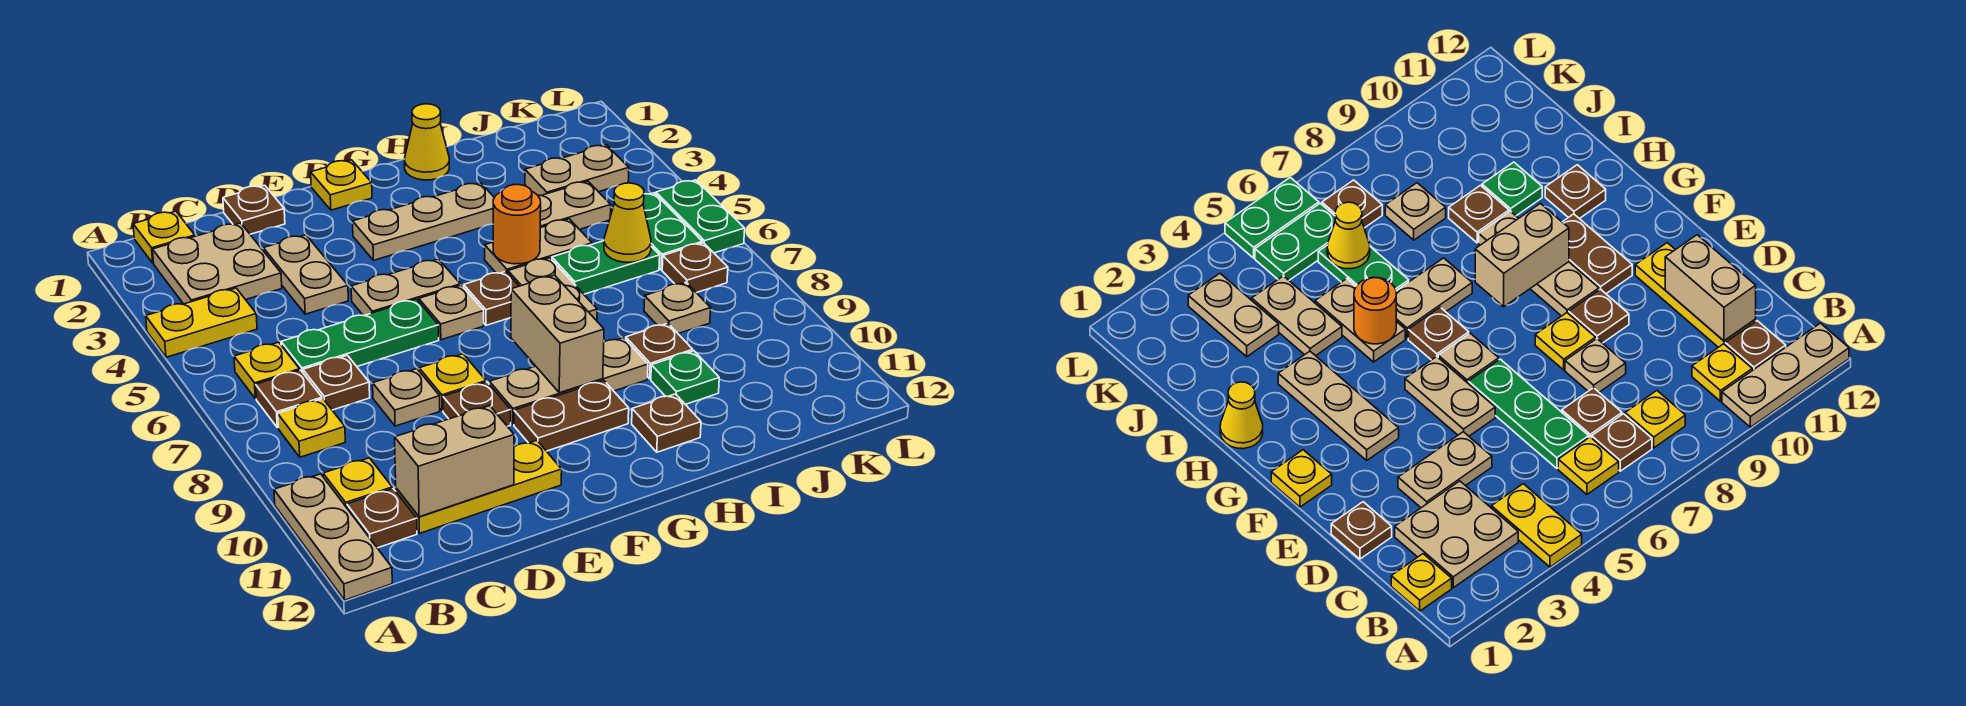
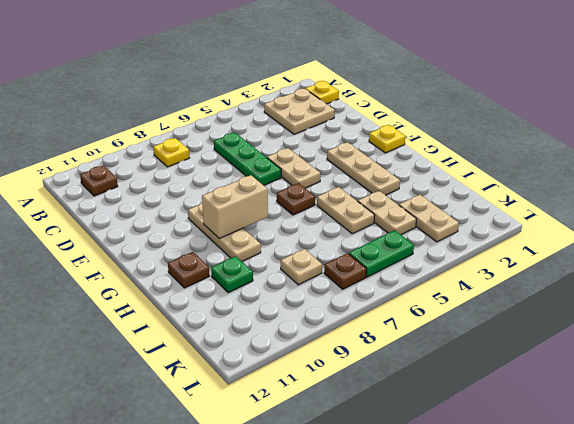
none -> yellow plate A4:B4 level 1
none -> tan plate A10:A12 level 1
none -> yellow plate B6 level 1
none -> brown plate B7 level 1

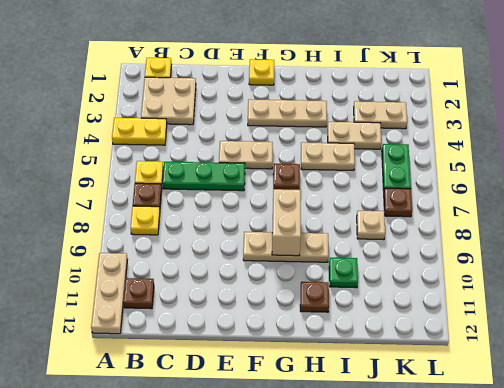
none -> yellow plate B10 level 1
none -> brown plate C7 level 1
none -> yellow plate C11:E11 level 1
none -> brown plate D1 level 1

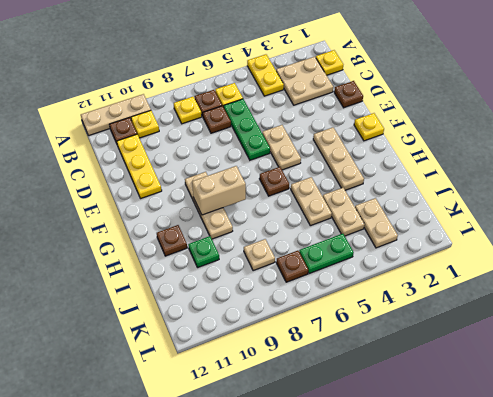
none -> tan plate D3:D4 level 1
none -> tan plate D8 level 1
none -> yellow plate E8 level 1
none -> brown plate E9 level 1

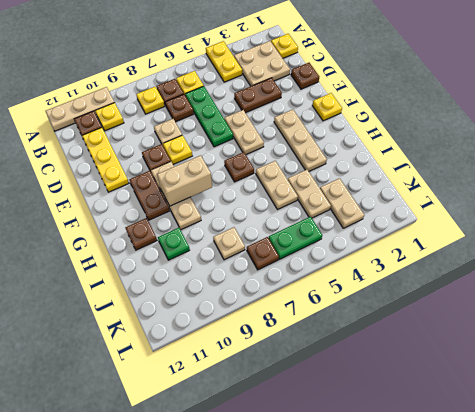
brown plate D3:D4 level 1 -> tan plate D3:D4 level 1
none -> tan plate F6 level 1
none -> yellow cone H1 level 1
none -> tan plate H6:H7 level 1
none -> green plate I6:J6 level 1

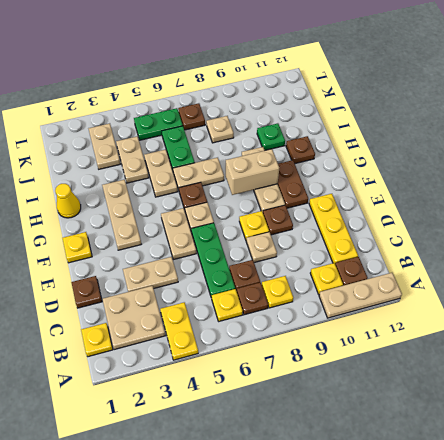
none -> brown plate I9 level 1
none -> green plate L5:L6 level 1
none -> tan brick C11:D11 level 2
none -> orange round brick H5 level 2

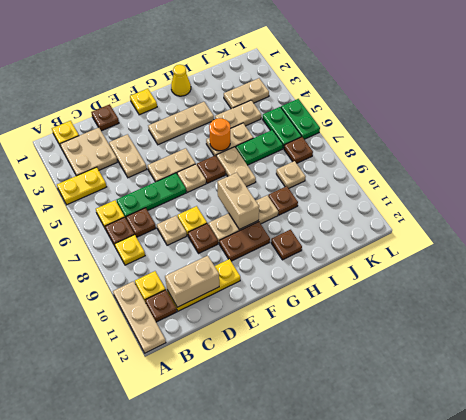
none -> green plate I10 level 1
none -> yellow cone J6 level 2

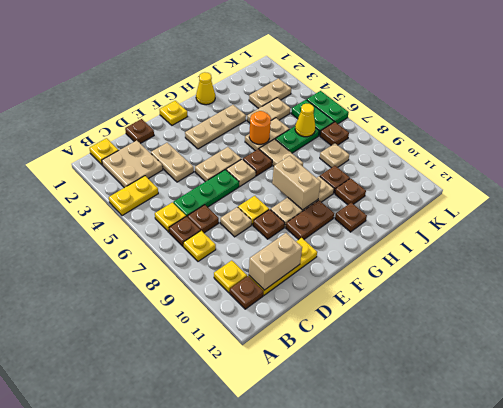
brown plate I10 level 1 -> green plate I10 level 1
none -> tan plate A10:A12 level 1

